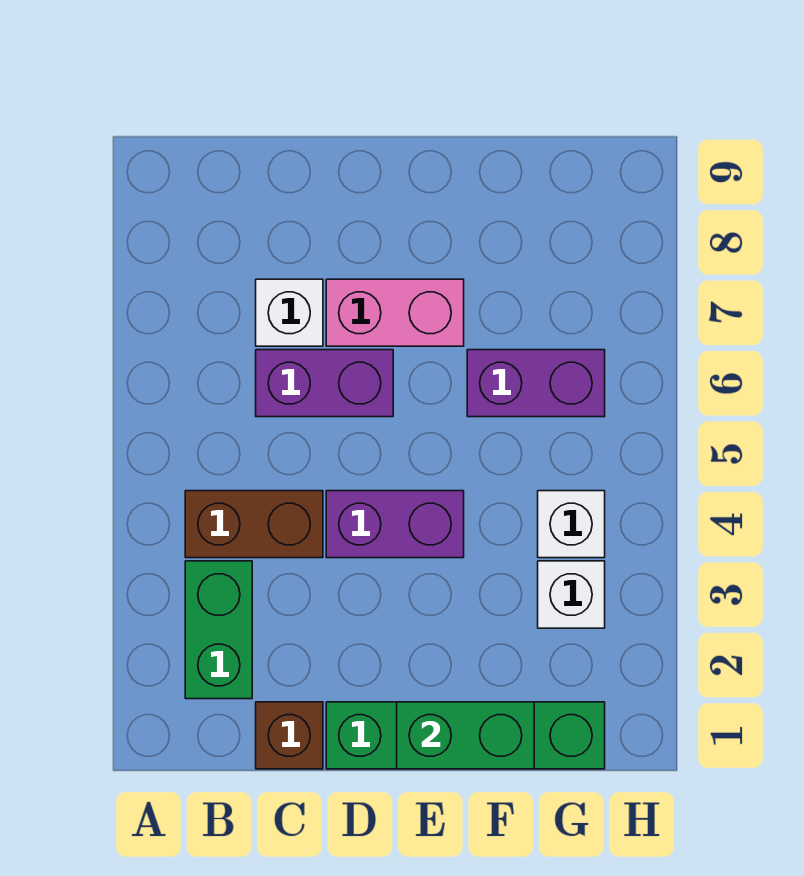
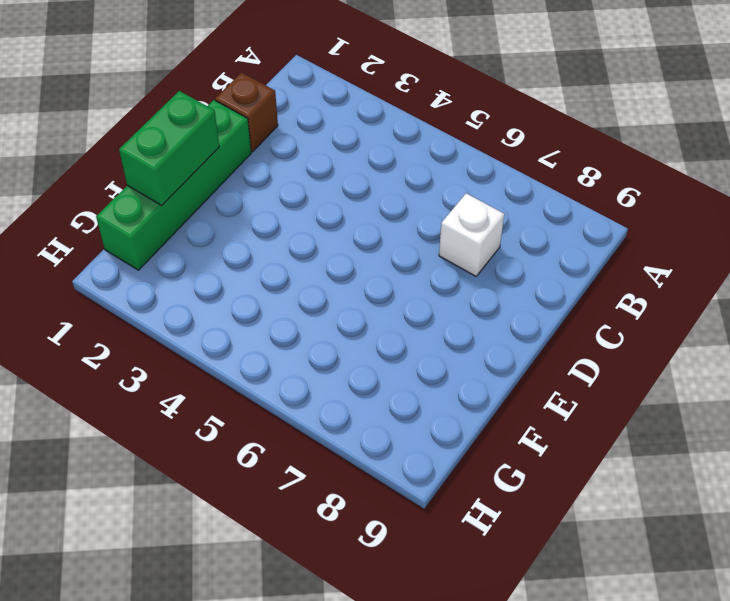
none -> green brick B2:B3 level 1
none -> brown brick B4:C4 level 1
none -> purple brick C6:D6 level 1

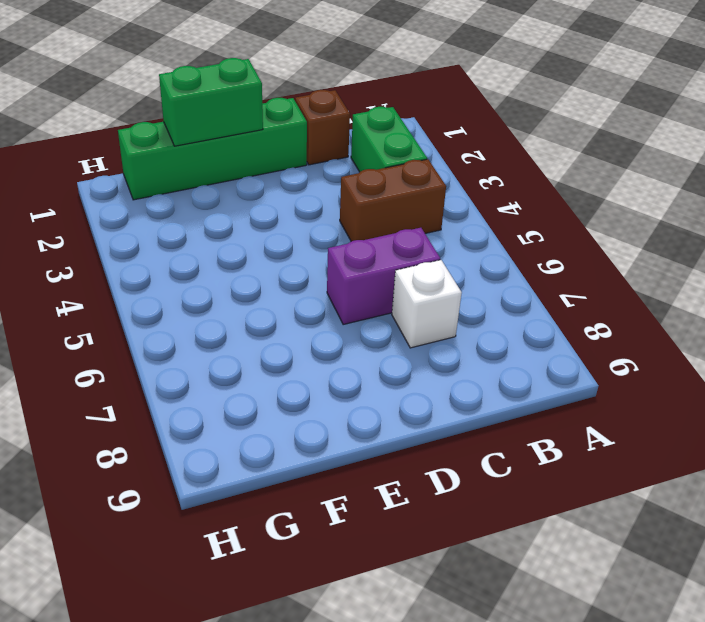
none -> purple brick D4:E4 level 1
none -> pink brick D7:E7 level 1
none -> purple brick F6:G6 level 1

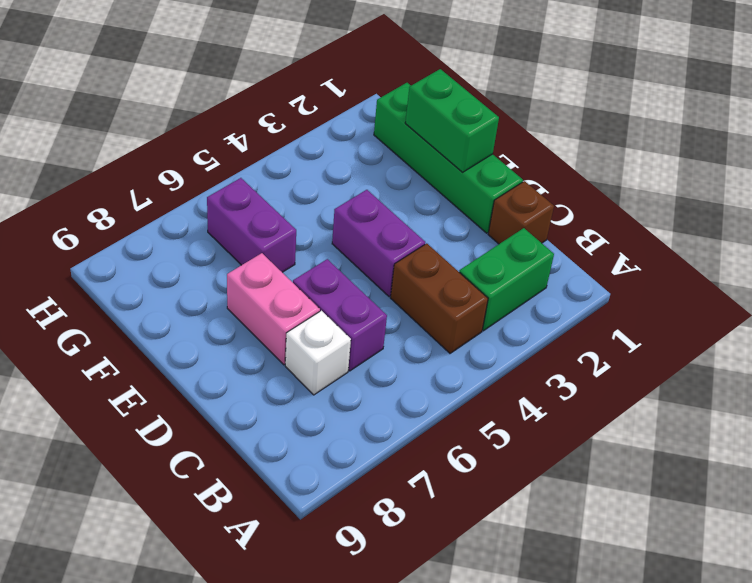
none -> white brick G3 level 1
none -> white brick G4 level 1

